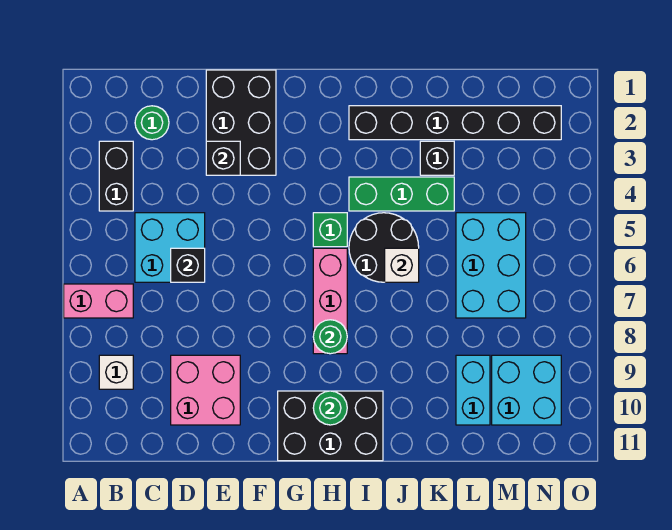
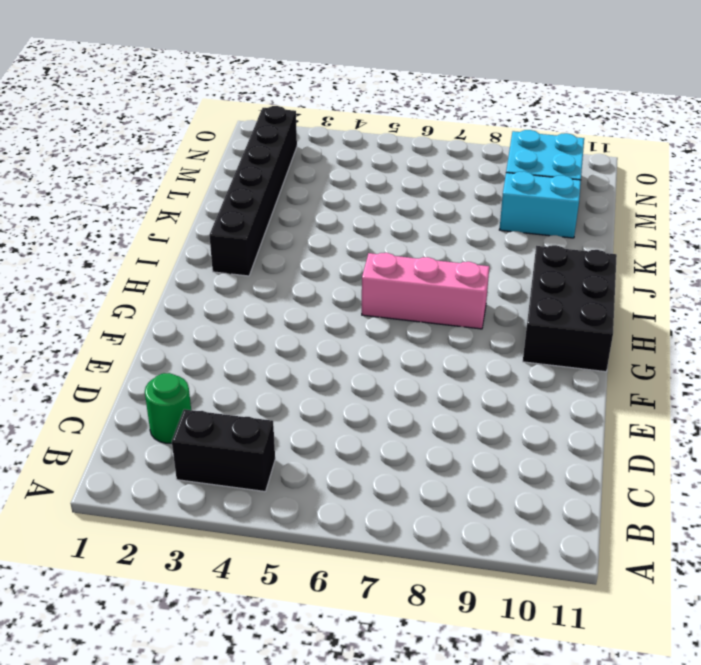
none -> pink brick A7:B7 level 1
none -> white brick B9 level 1
none -> cyan brick C5:D6 level 1

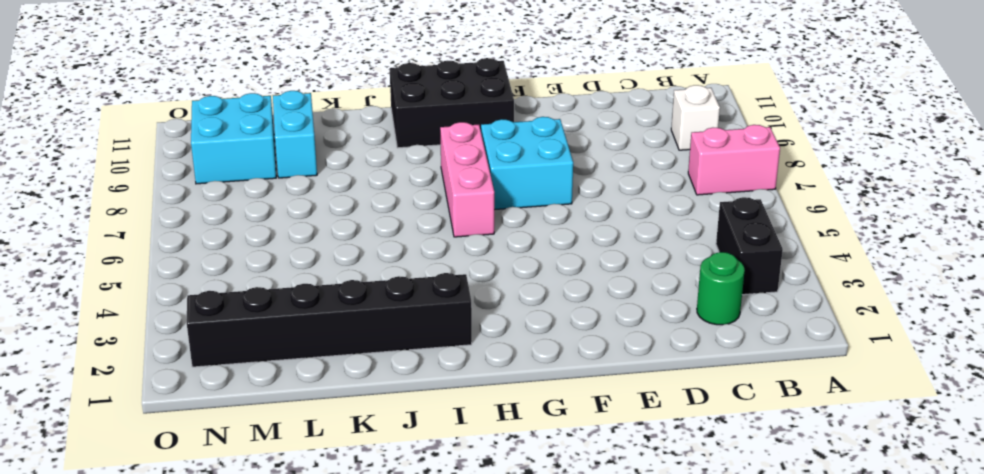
cyan brick F7:G8 level 1 -> cyan brick C5:D6 level 1
none -> pink brick D9:E10 level 1
none -> black brick E1:F3 level 1
none -> green brick H5 level 1

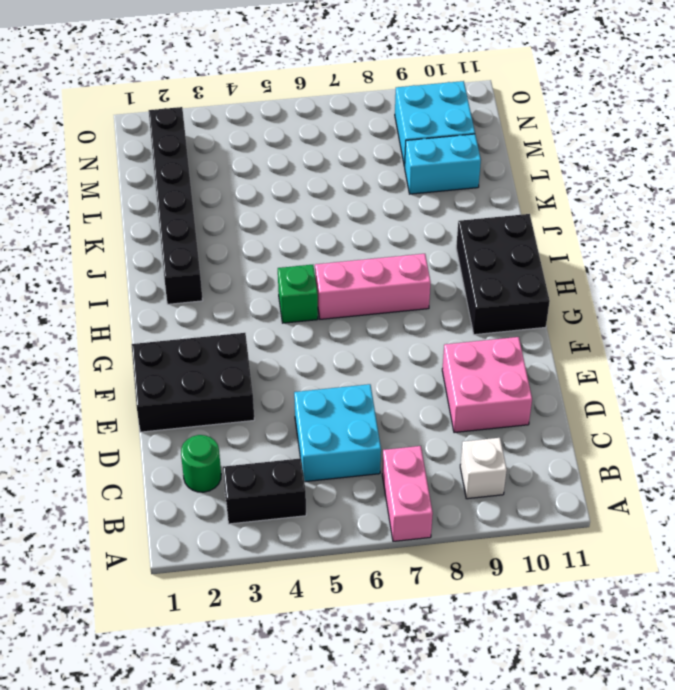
none -> green brick I4:K4 level 1
none -> black round brick I5:J6 level 1
none -> black brick K3 level 1

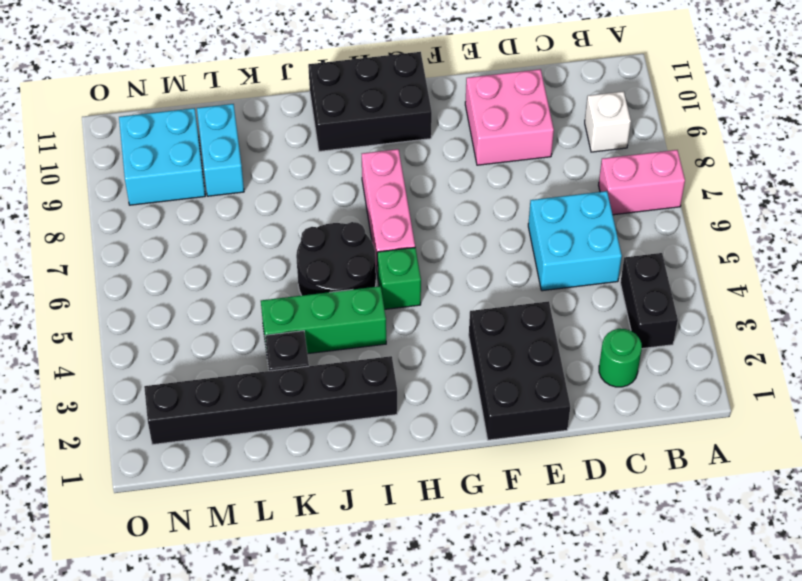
none -> cyan brick L5:M7 level 1
none -> black brick D6 level 2
none -> black brick E3 level 2

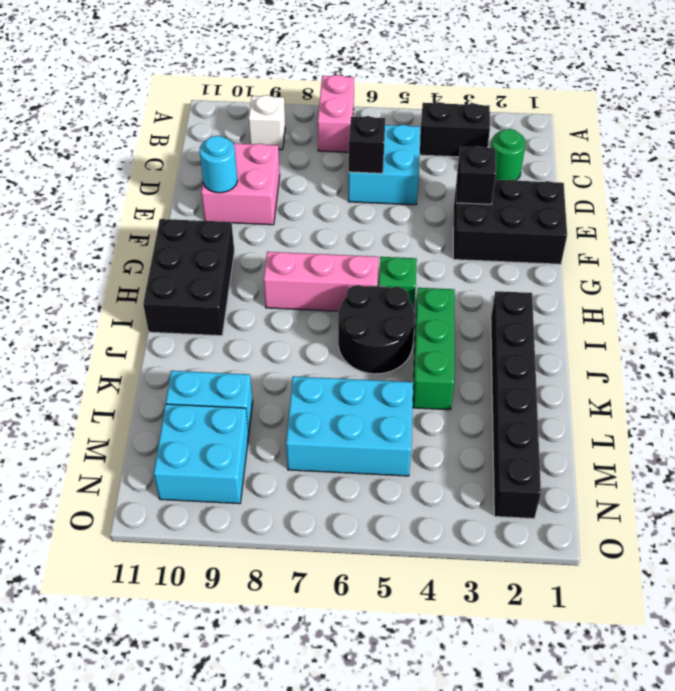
cyan round brick E10 level 2 -> none
none -> black brick K3 level 1
none -> green round brick H8 level 2
none -> green round brick H10 level 2

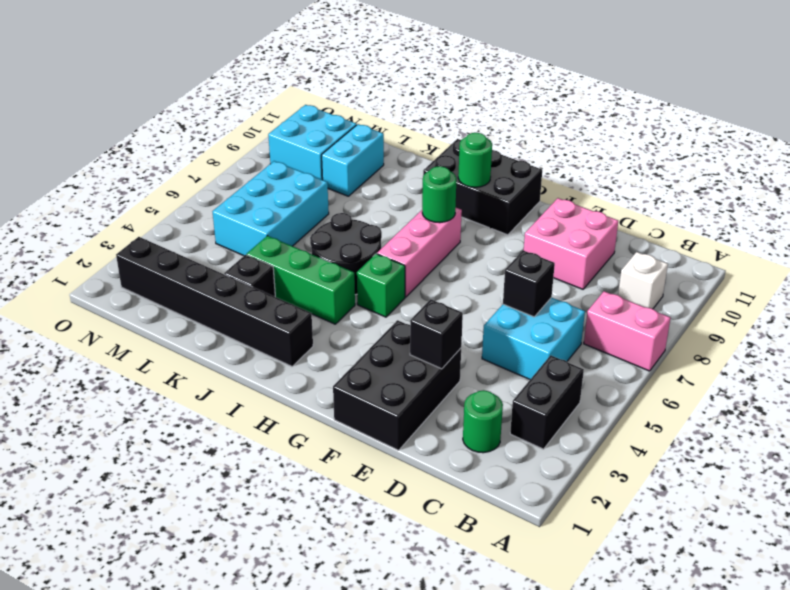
none -> white brick J6 level 2

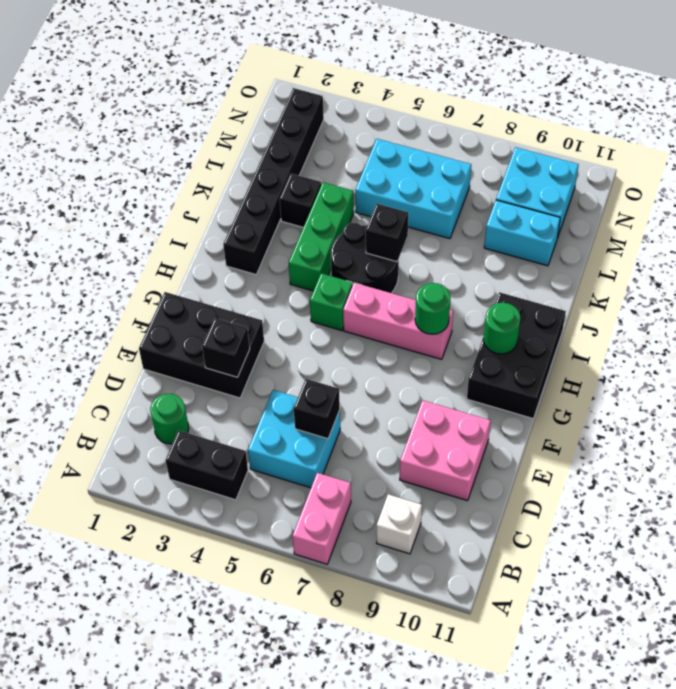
black brick J6 level 2 -> white brick J6 level 2

